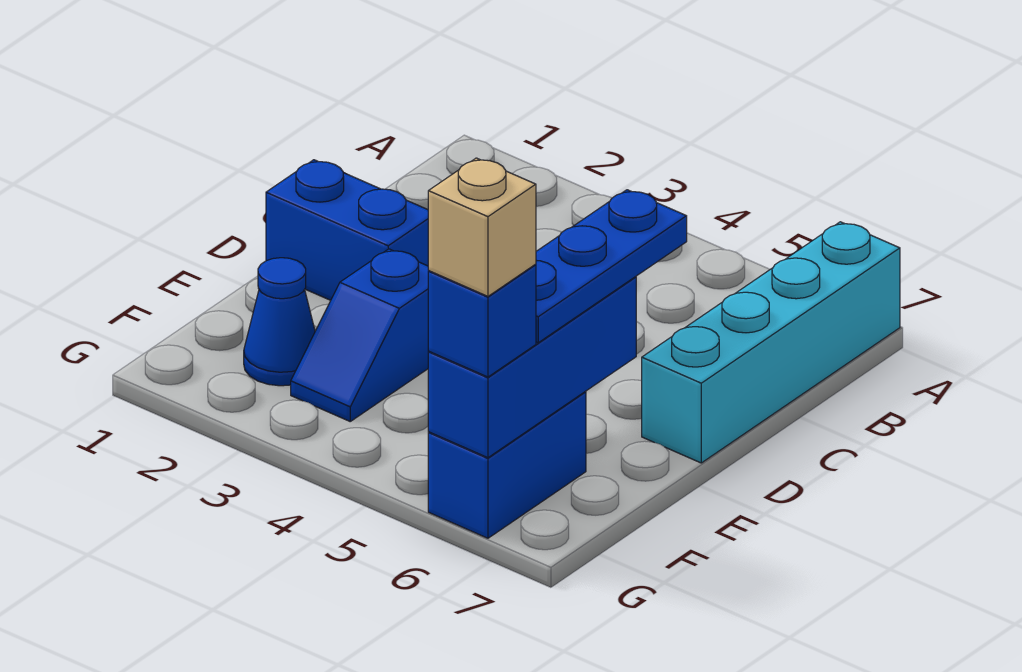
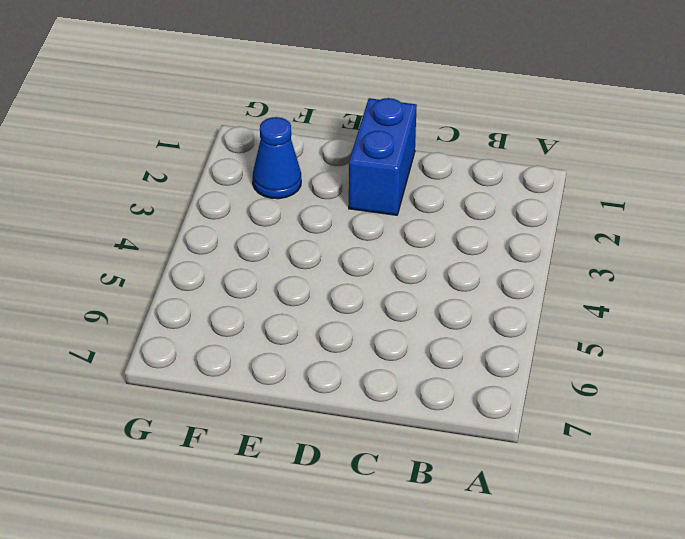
none -> cyan brick A7:D7 level 1
none -> blue slope E3:F3 level 1 top E

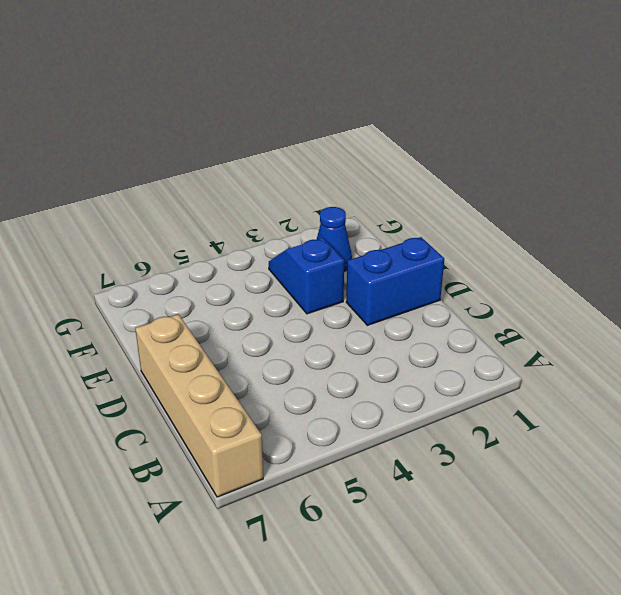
tan brick A7:D7 level 1 -> cyan brick A7:D7 level 1
none -> blue brick F6:G6 level 1
none -> blue brick E6:G6 level 2

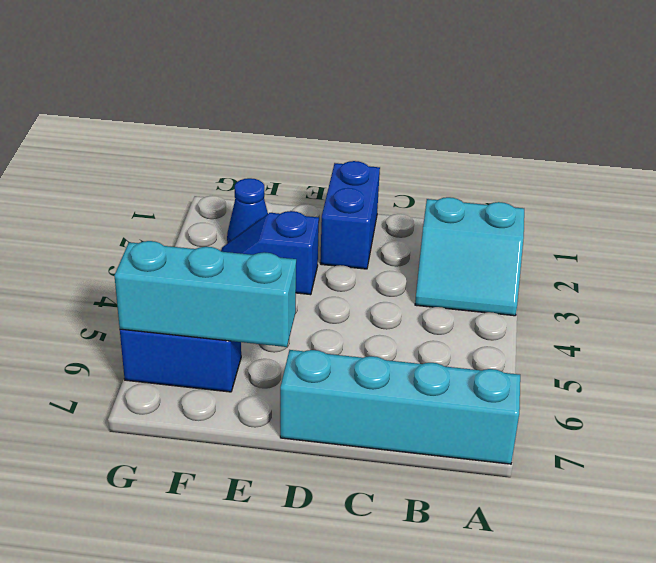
cyan slope A2:B3 level 1 top 2 -> none
cyan brick E6:G6 level 2 -> blue brick E6:G6 level 2
none -> blue plate D6:F6 level 3
none -> blue brick G6 level 3

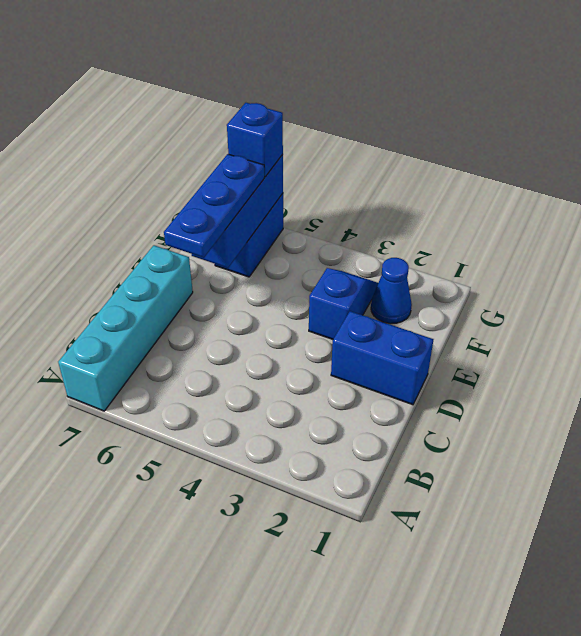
none -> tan brick G6 level 4

